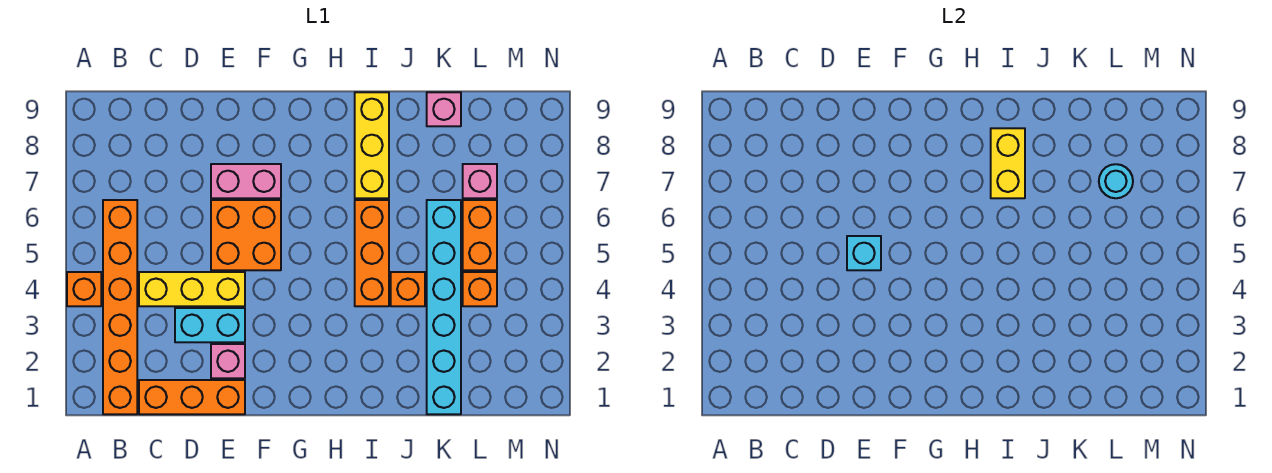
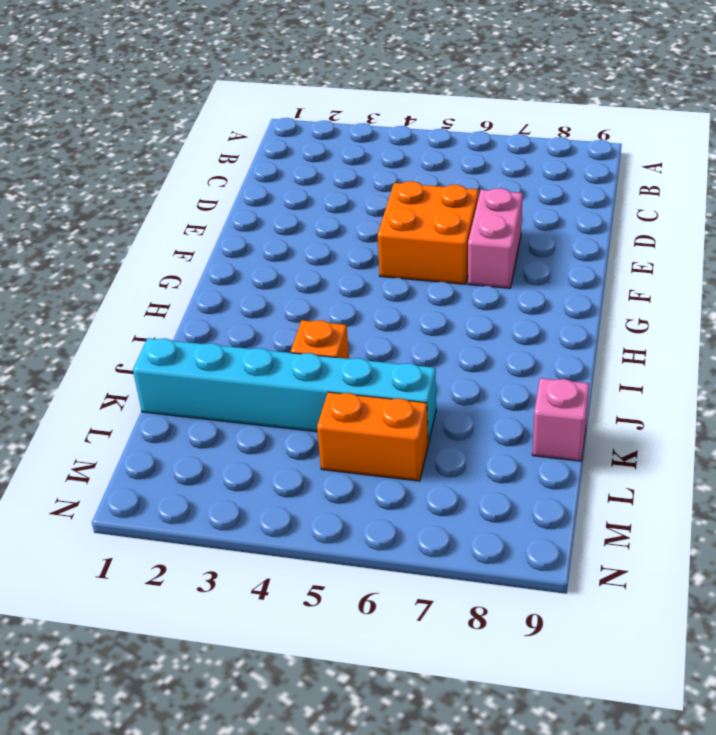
none -> orange brick A4 level 1
none -> orange brick B1:B6 level 1
none -> orange brick C1:E1 level 1

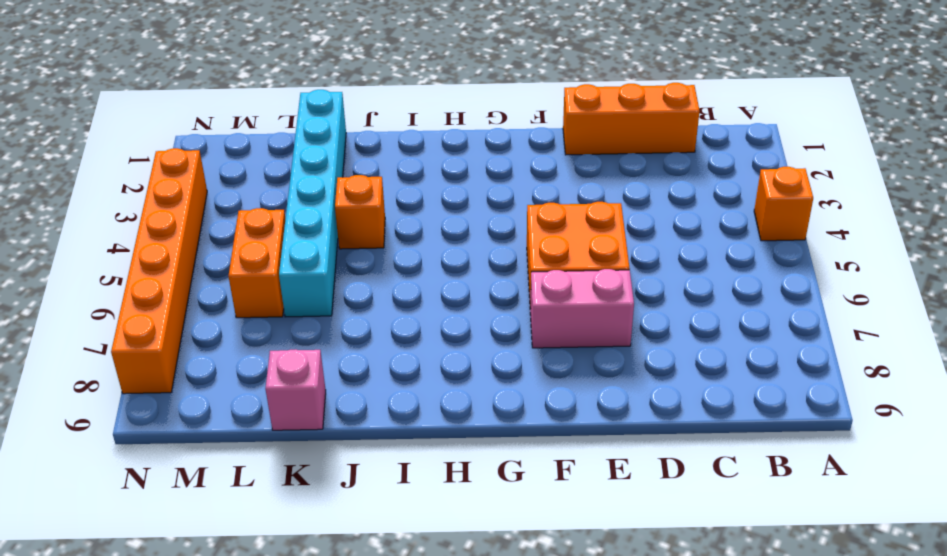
orange brick N3:N8 level 1 -> orange brick B1:B6 level 1
none -> yellow brick C4:E4 level 1
none -> cyan brick D3:E3 level 1
none -> pink brick E2 level 1

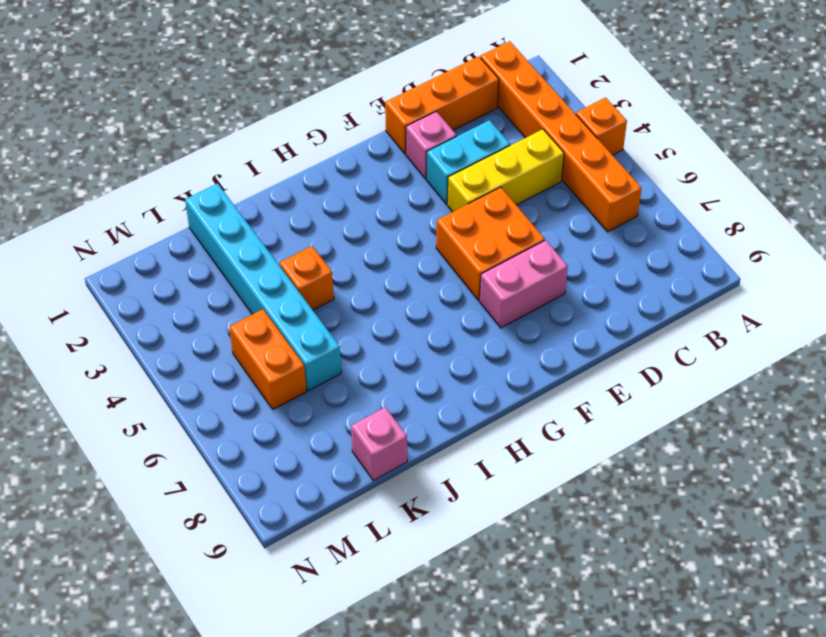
none -> orange brick I4:I6 level 1
none -> yellow brick I7:I9 level 1
none -> orange brick L4 level 1

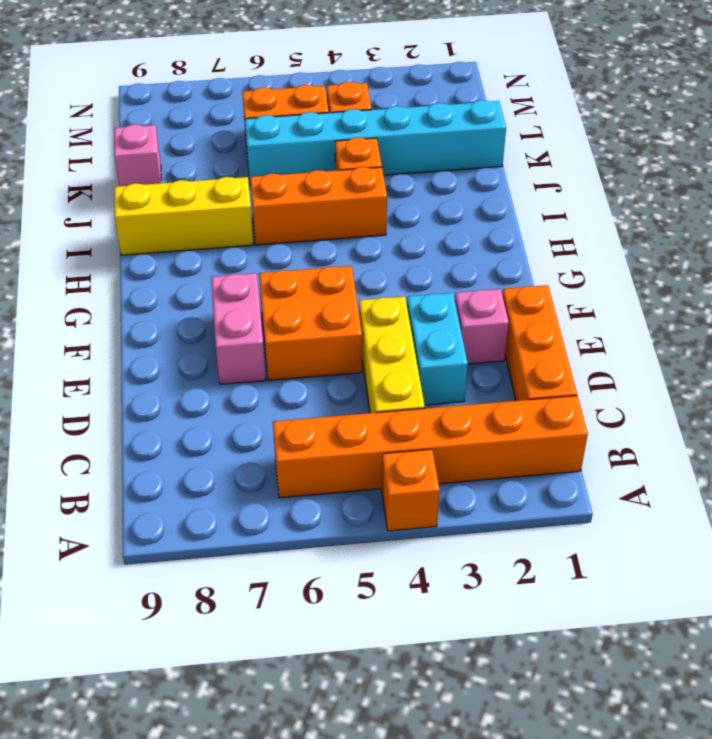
none -> pink brick L7 level 1
none -> cyan brick E5 level 2
none -> yellow brick I7:I8 level 2

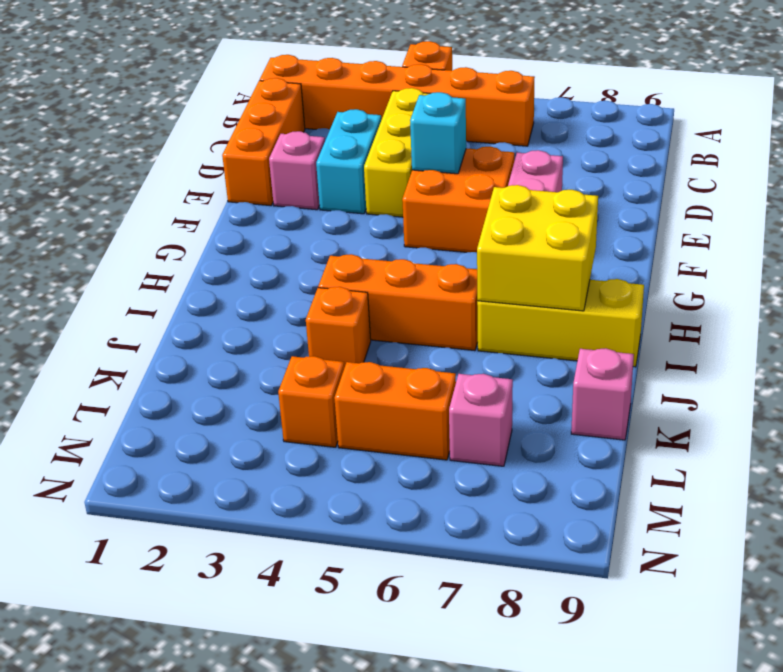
yellow brick H7:I8 level 2 -> yellow brick I7:I8 level 2
none -> cyan brick K1:K6 level 1
none -> cyan round brick L7 level 2

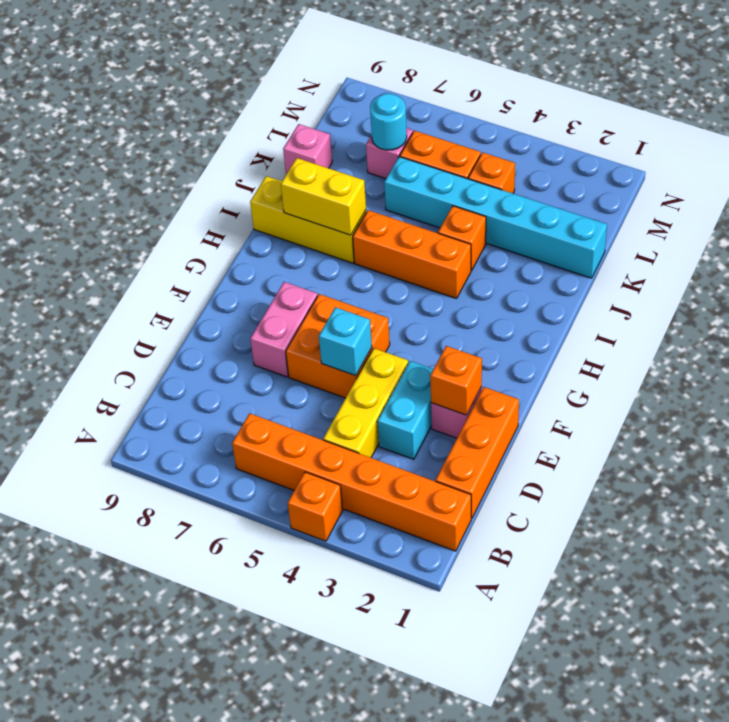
orange brick E2 level 2 -> none

